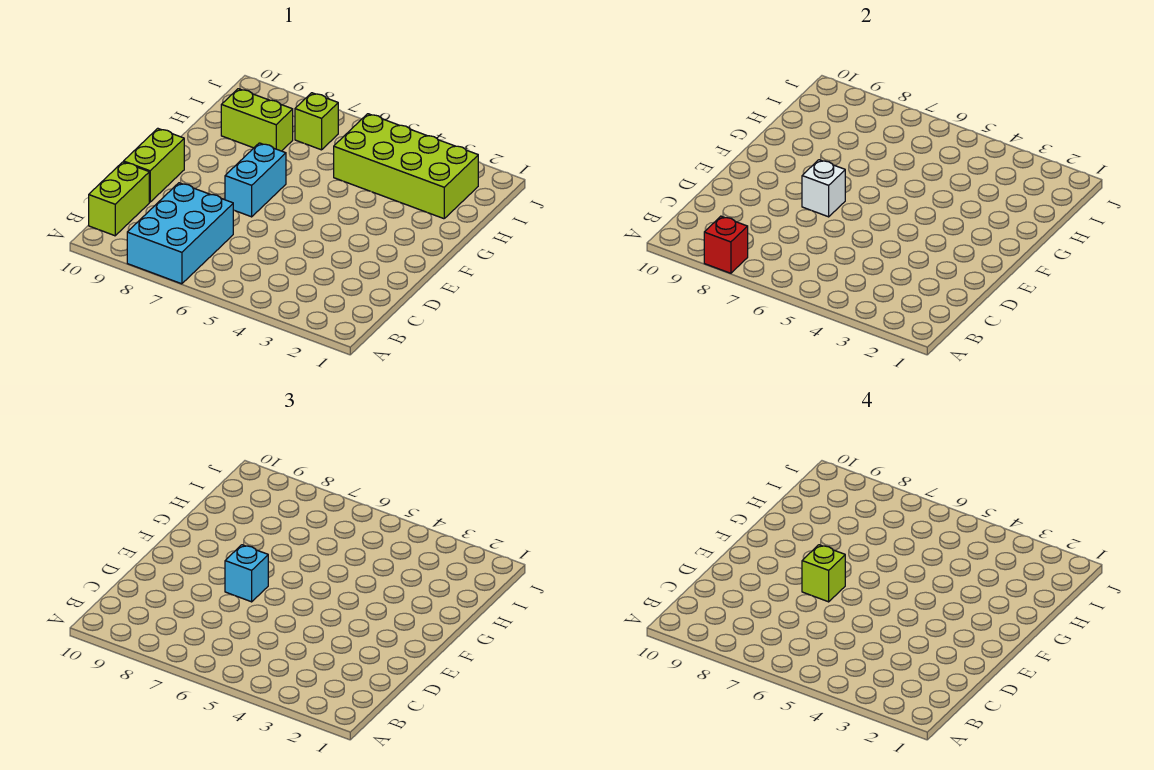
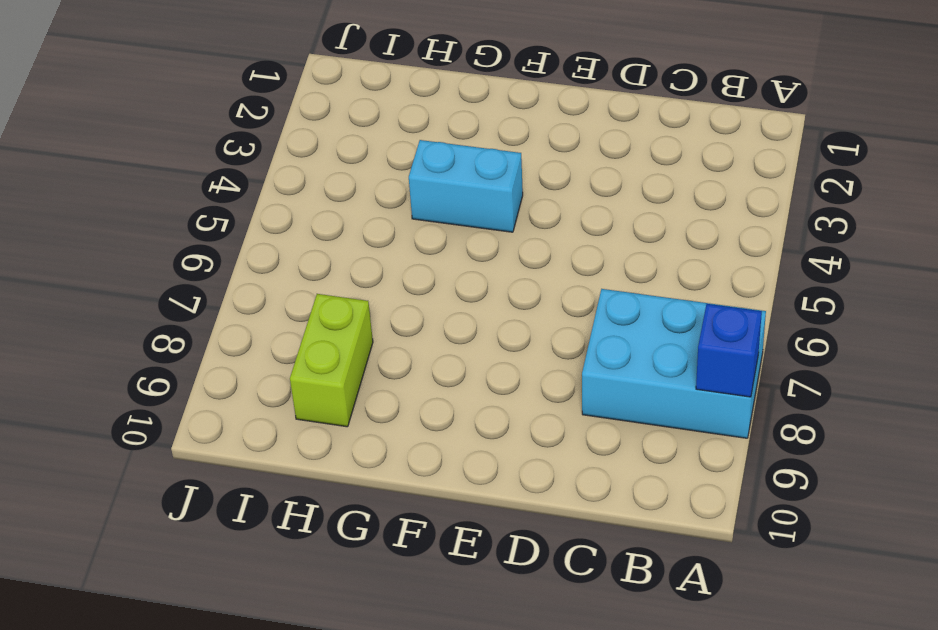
blue brick A8 level 2 -> red brick A8 level 2
cyan brick F4:G4 level 1 -> cyan brick E7:F7 level 1
none -> lime brick B10:C10 level 1
none -> lime brick D10:E10 level 1

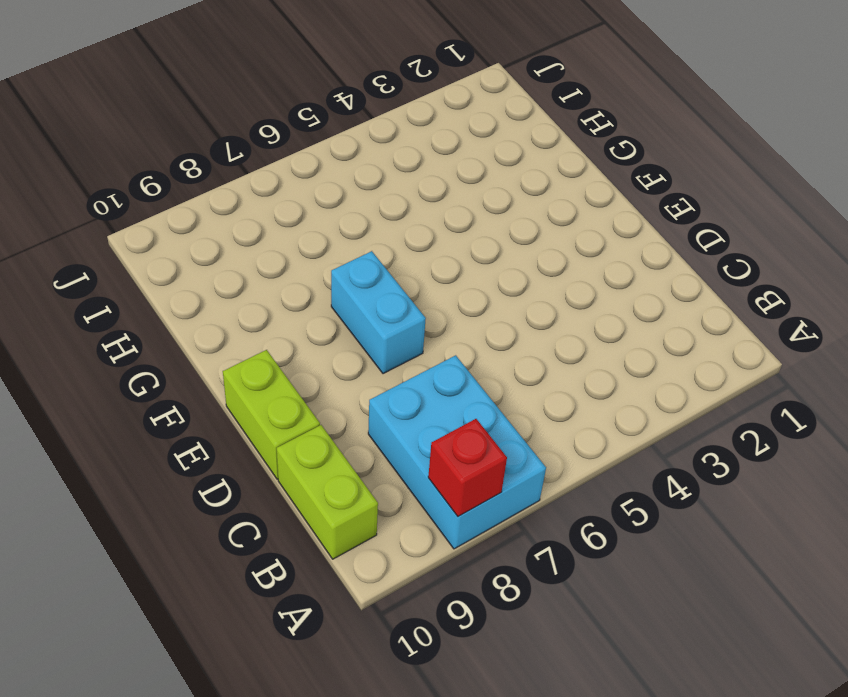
none -> lime brick H2:I5 level 1
none -> lime brick H8:H9 level 1

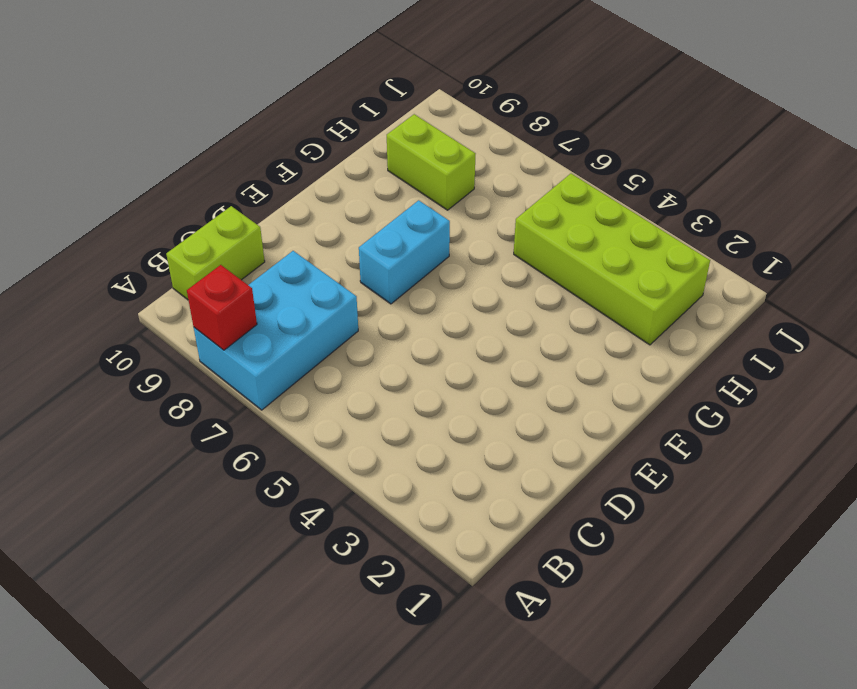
none -> lime brick D10:E10 level 1
none -> lime brick I7 level 1

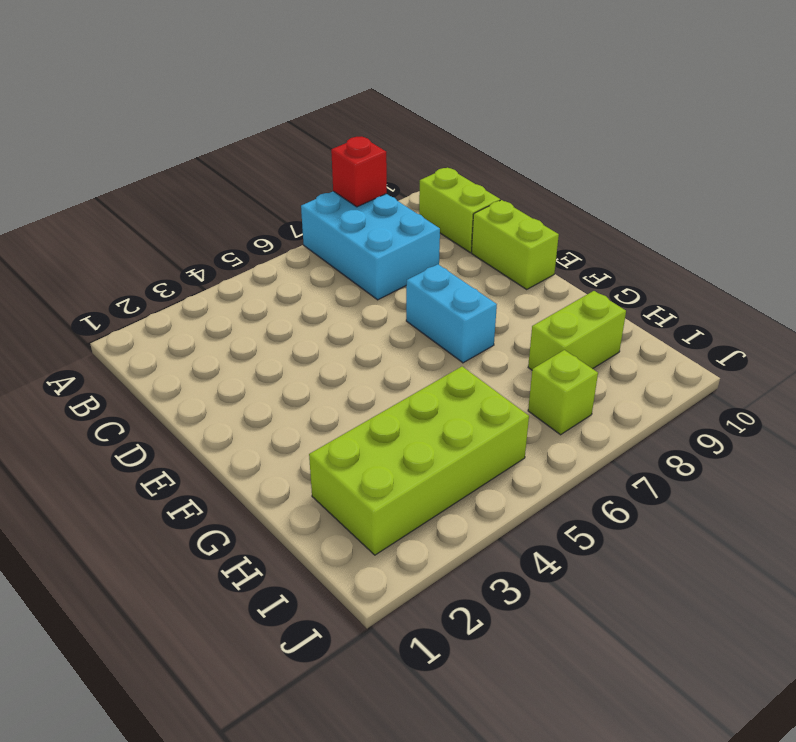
none -> white brick E7 level 2
none -> cyan brick E7 level 3

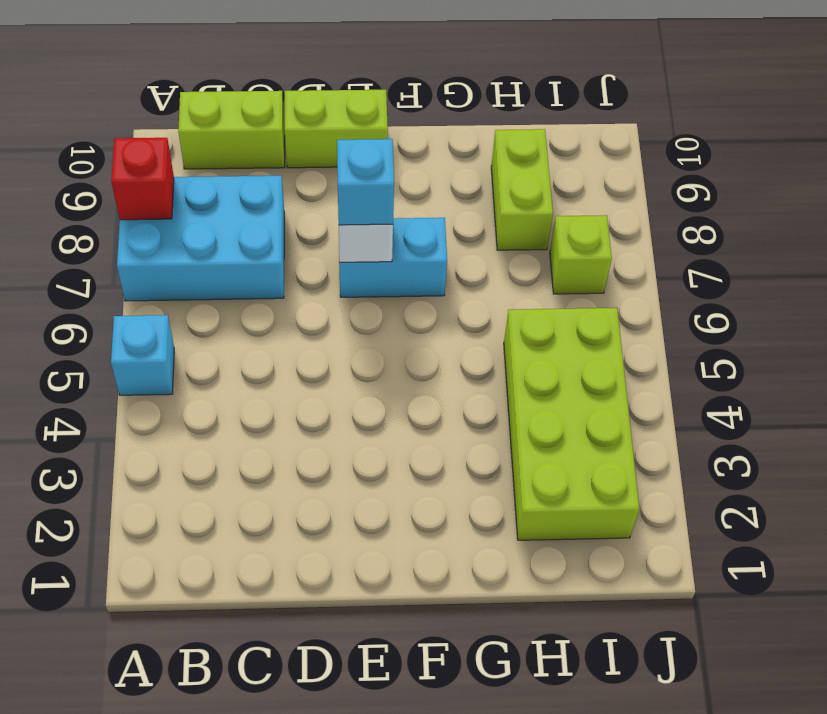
cyan brick A5 level 1 -> none
none -> lime brick E7 level 4

